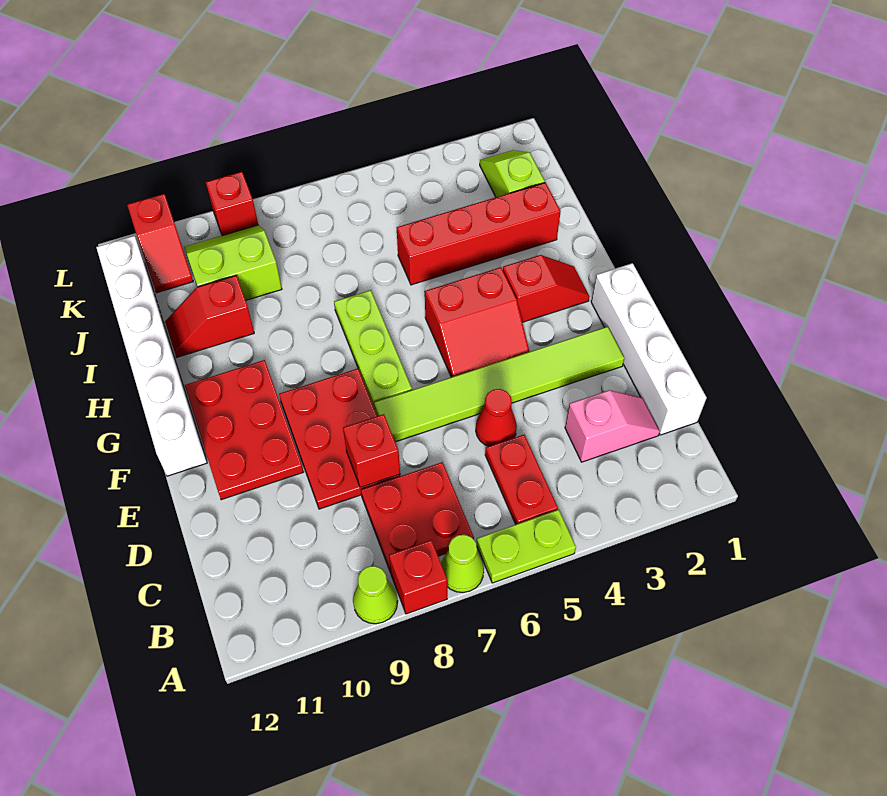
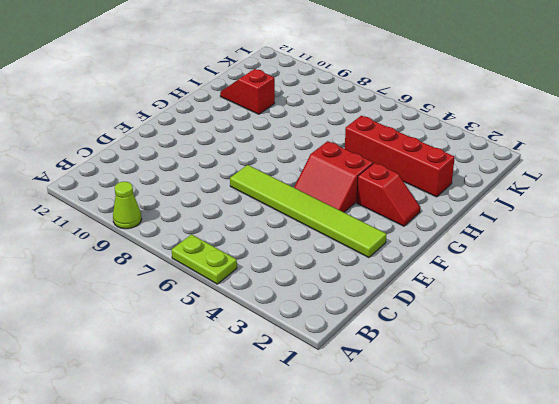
none -> lime cone A7 level 1
none -> red brick A8 level 1
none -> red plate B5:C5 level 1

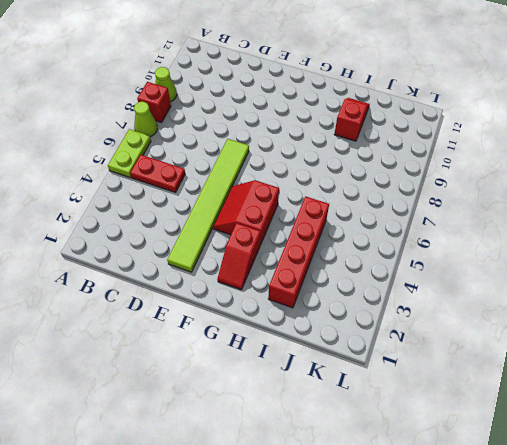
none -> red plate B7:C8 level 1
none -> white brick C1:F1 level 1
none -> pink slope C2:C3 level 1 top 3

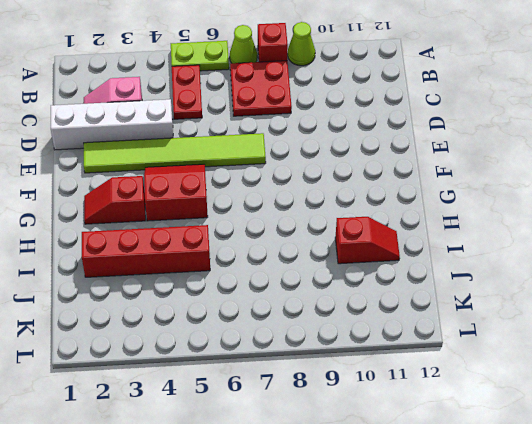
white brick D1:D4 level 1 -> white brick C1:F1 level 1
none -> red cone D5 level 1
none -> red plate D8:F9 level 1
none -> red plate E10:G11 level 1

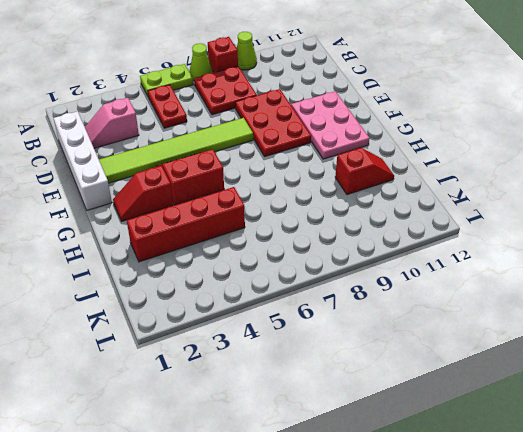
pink plate E10:G11 level 1 -> red plate E10:G11 level 1
none -> red cone D5 level 1
none -> lime plate F7:H7 level 1
none -> white brick F12:K12 level 1

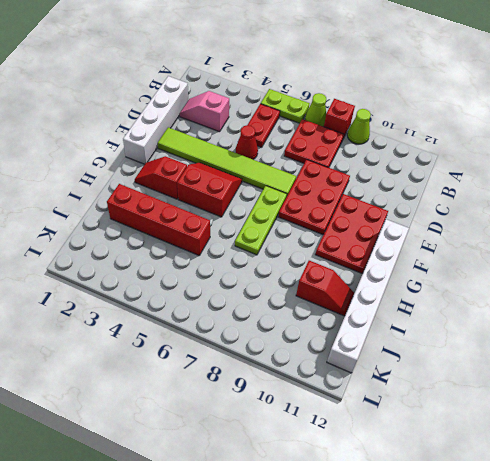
none -> lime slope J2:K2 level 1 top J
none -> lime slope J9:K10 level 1 top J
none -> red slope K11:L11 level 1 top L

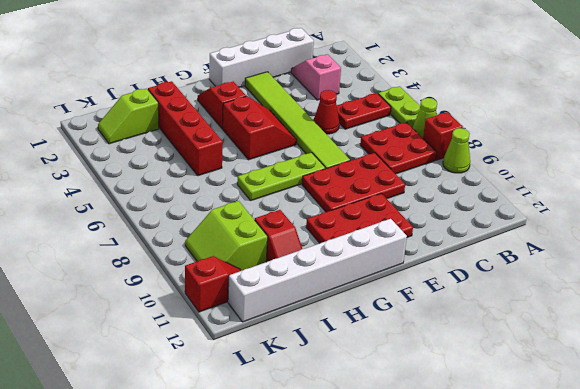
none -> red brick L9 level 1
none -> red brick D8 level 2

